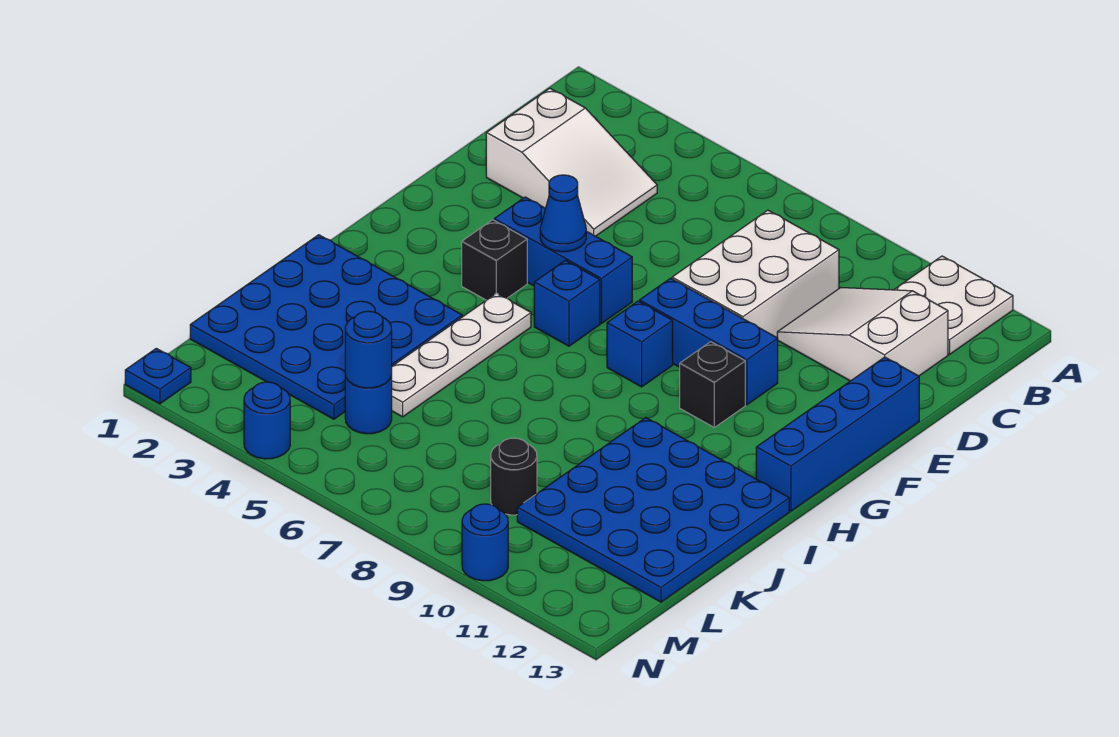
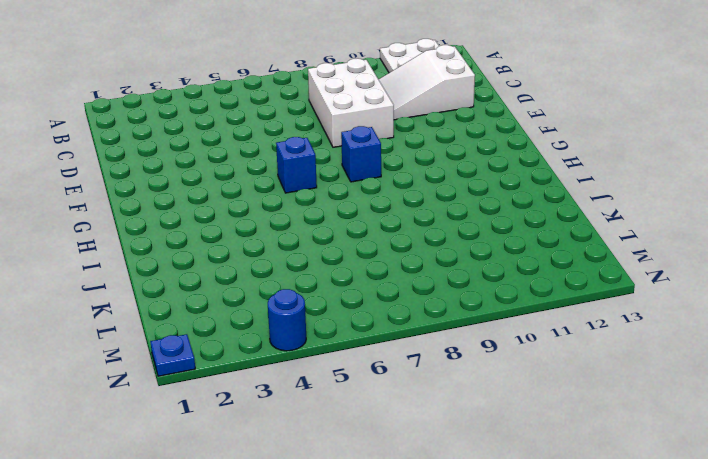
none -> white slope C2:D4 level 1 top 2
none -> blue brick E13:H13 level 1
none -> blue brick F4:F6 level 1

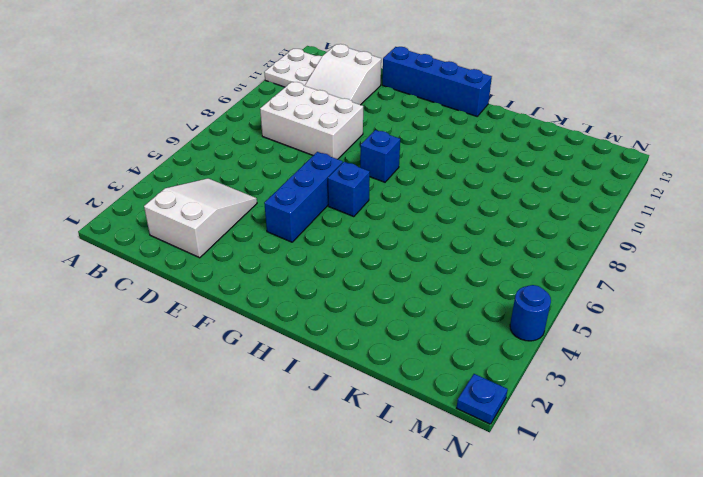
none -> blue brick F8:F10 level 1
none -> black brick G4 level 1
none -> black brick G10 level 1

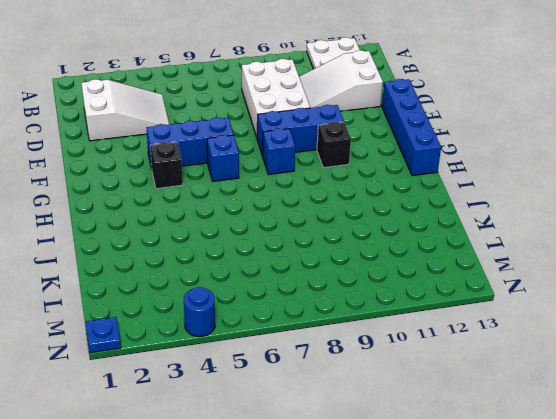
none -> white plate H5:K5 level 1
none -> blue plate I1:L4 level 1
none -> blue plate I10:L13 level 1

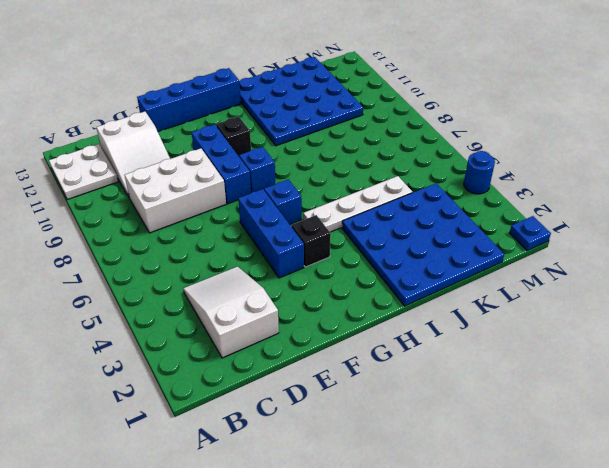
none -> blue round brick L5 level 1
none -> black round brick L9 level 1
none -> blue round brick N10 level 1

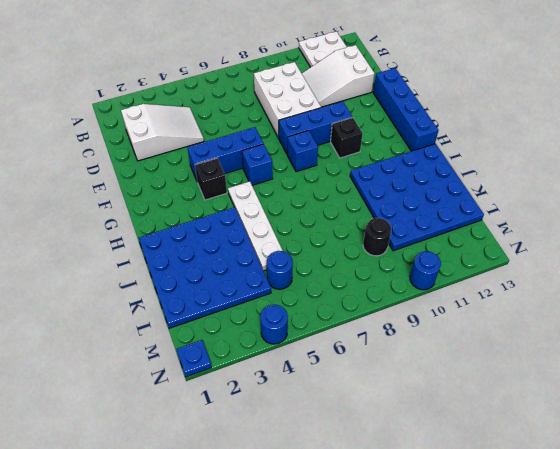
none -> blue cone F5 level 2
none -> blue round brick L5 level 2

